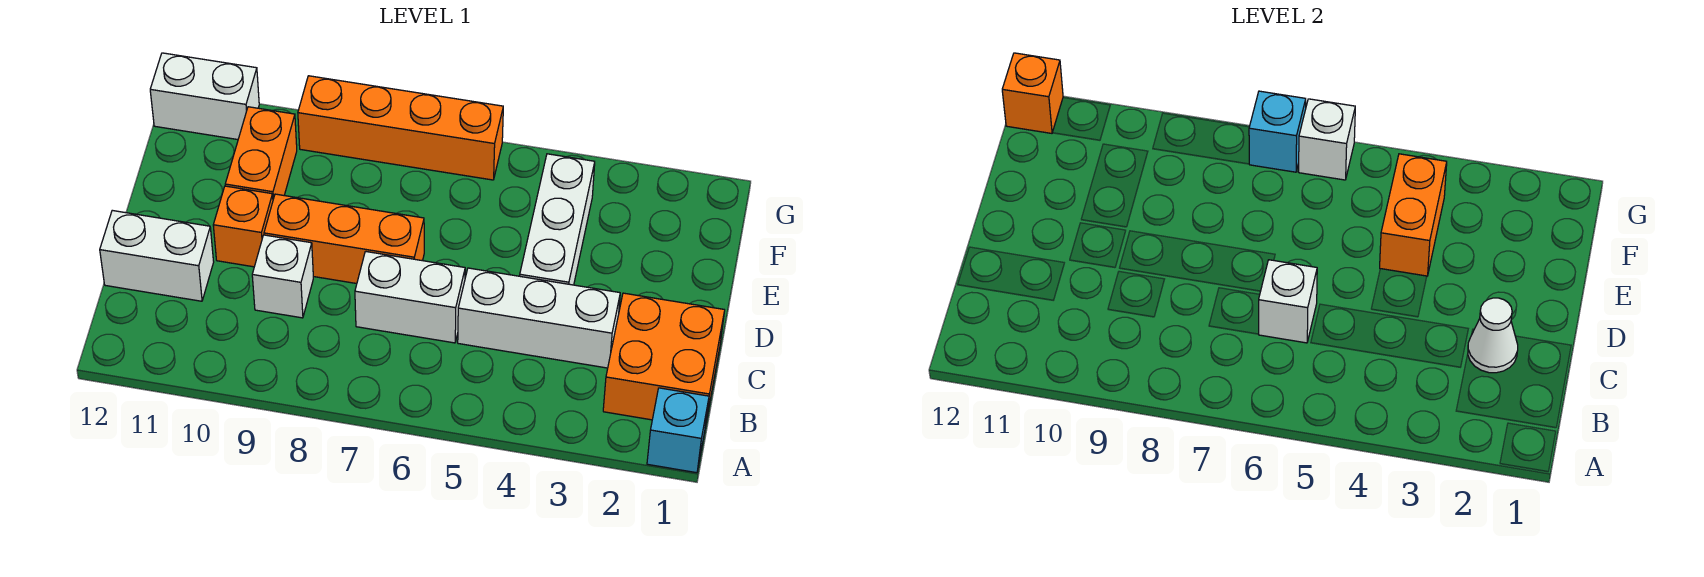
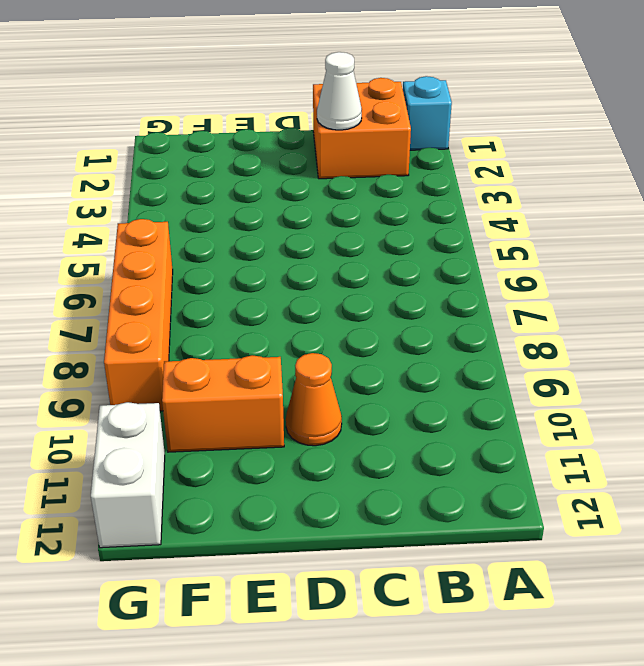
orange cone D10 level 1 -> orange brick D10 level 1
none -> white brick C3:C5 level 1
none -> white brick C6:C7 level 1
none -> white brick C9 level 1

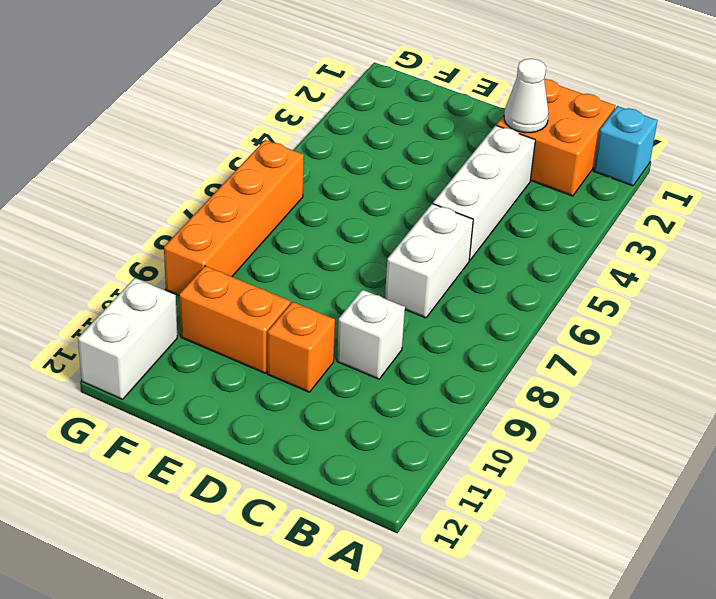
none -> white brick C11:C12 level 1
none -> white brick D4:F4 level 1
none -> orange brick D7:D9 level 1

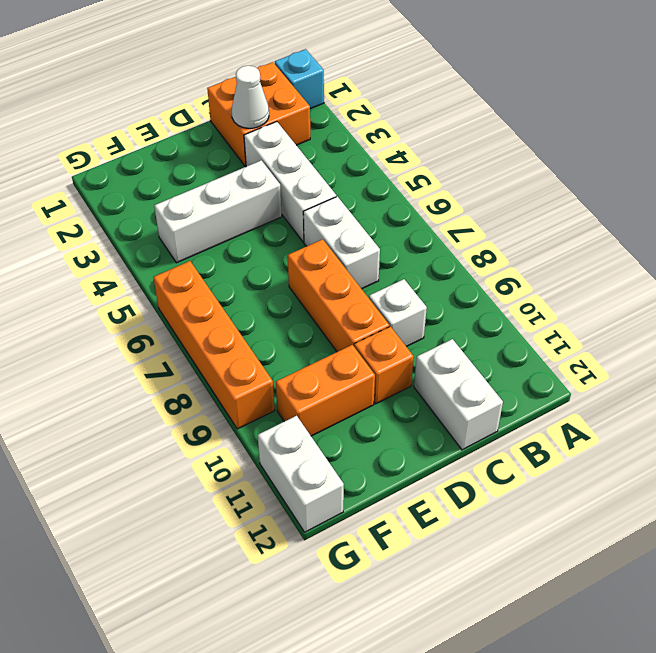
none -> white brick C6 level 2
none -> orange brick E4:F4 level 2
none -> white brick G6 level 2

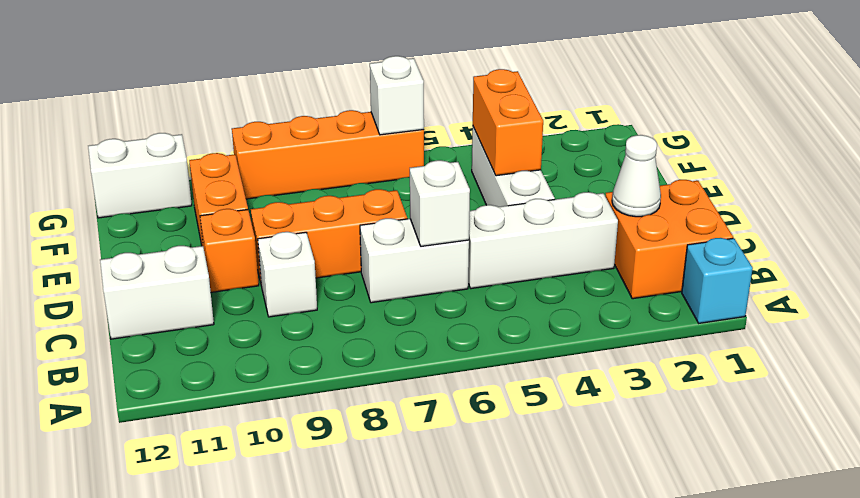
none -> cyan brick G7 level 2
none -> orange brick G12 level 2

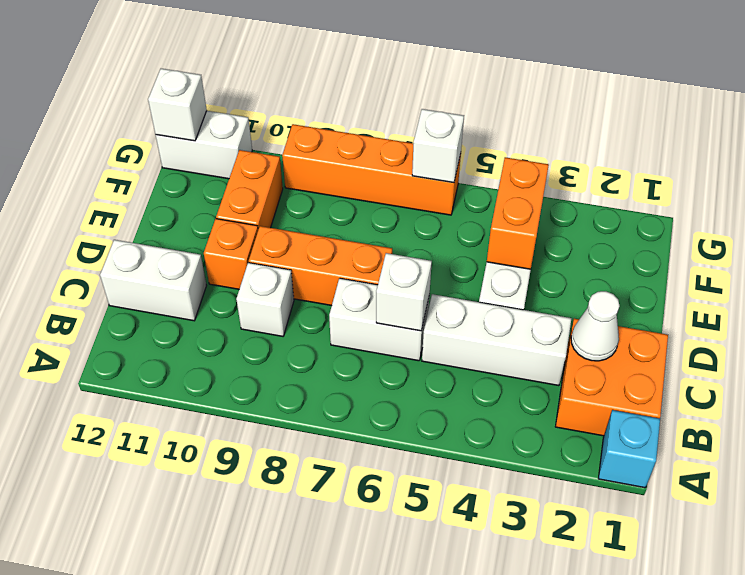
white brick G12 level 2 -> orange brick G12 level 2
none -> cyan brick G7 level 2

